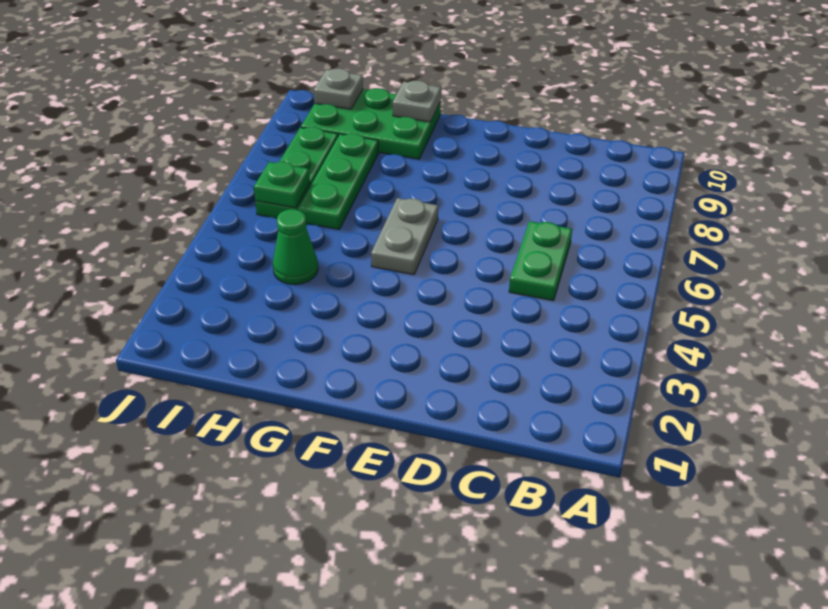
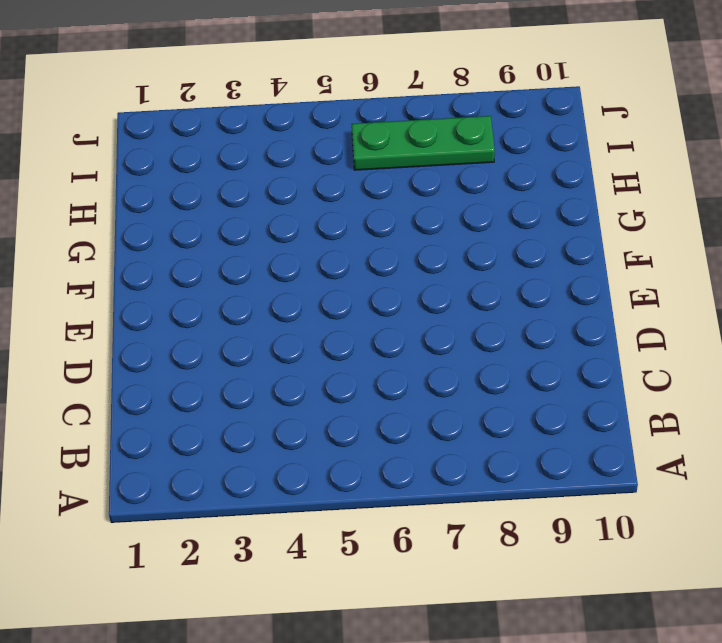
none -> green plate C5:C6 level 1
none -> grey plate F5:F6 level 1

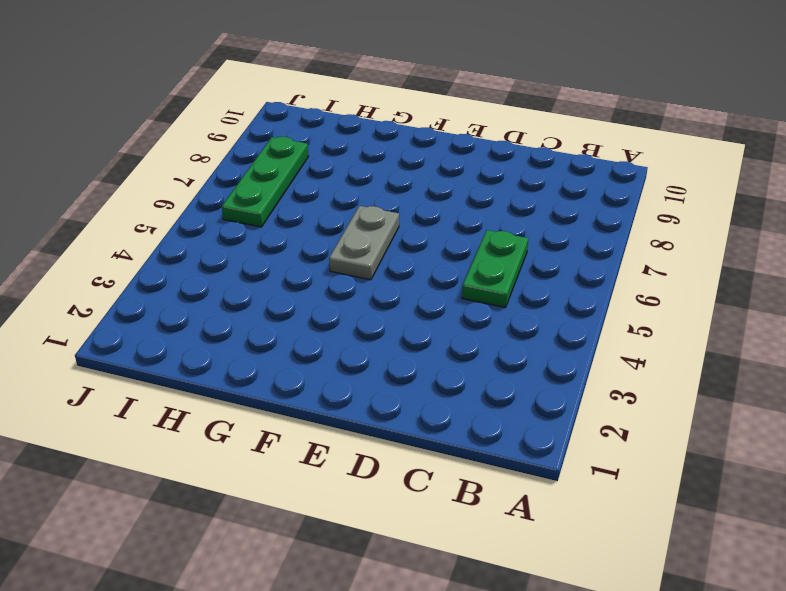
none -> green plate G9:I10 level 1
none -> green cone H4 level 1

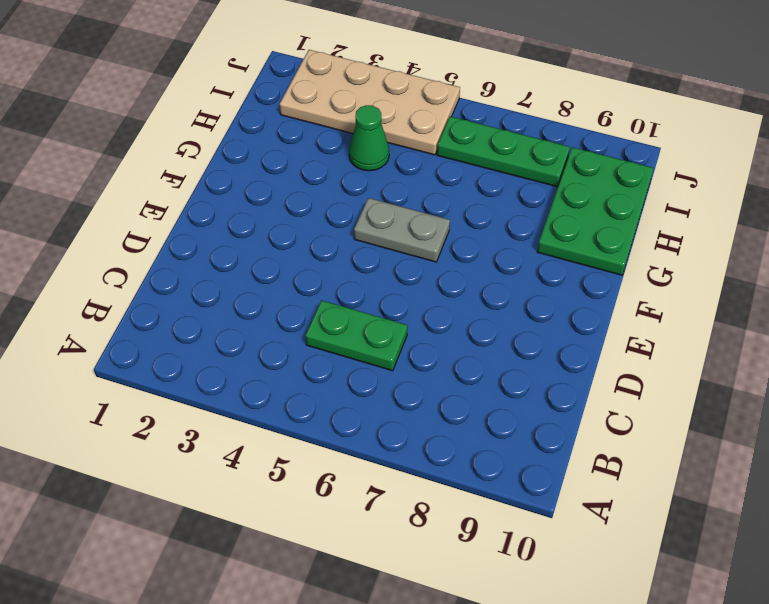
tan plate I2:J5 level 1 -> none
none -> green plate H6:H8 level 1
none -> grey plate G10 level 2

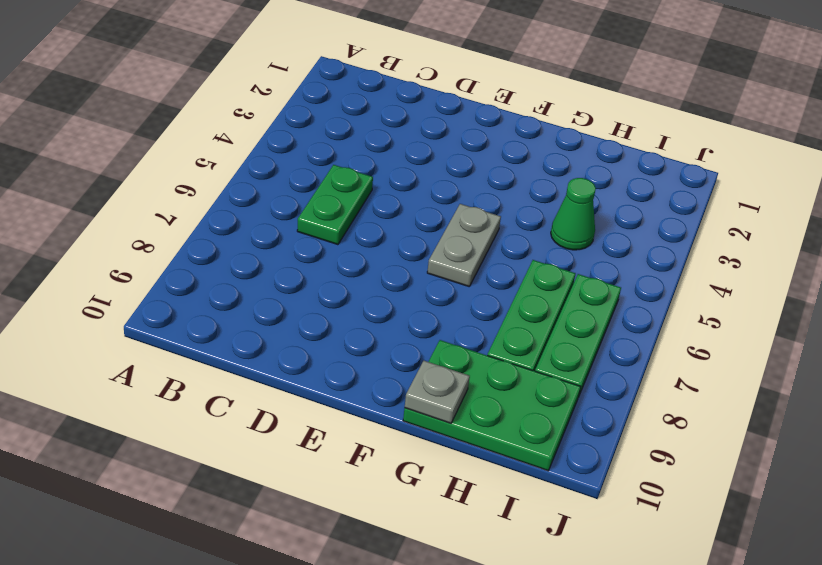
none -> green plate I6 level 2
none -> grey plate I10 level 2

